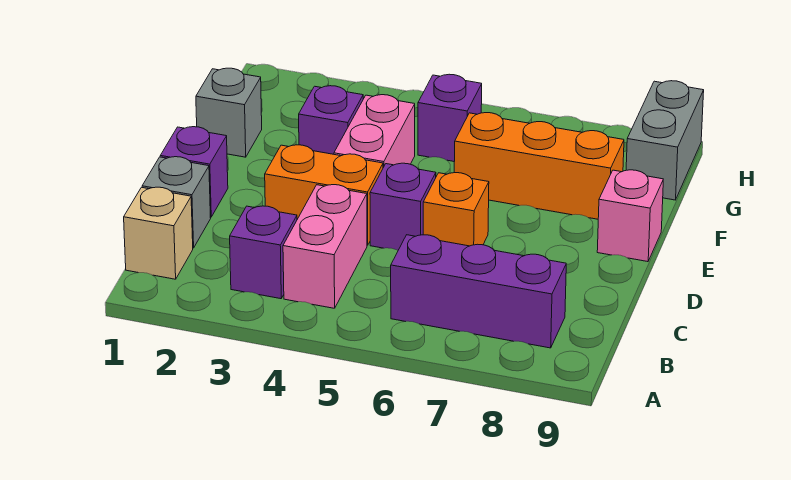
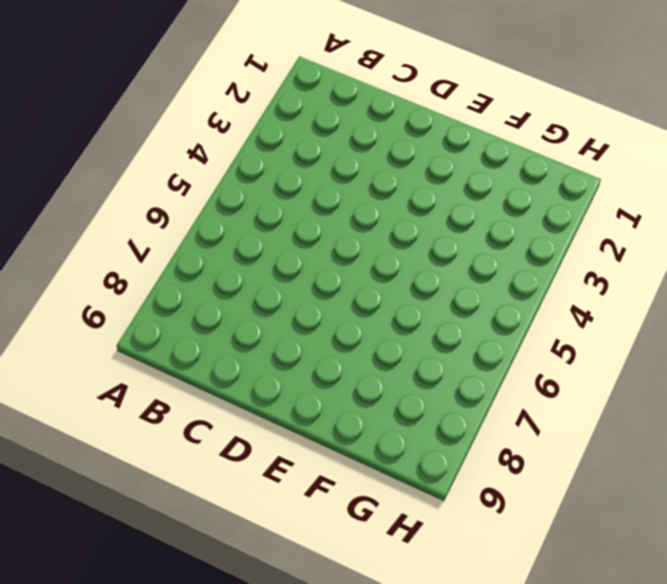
none -> tan brick B1 level 1
none -> purple brick B3 level 1
none -> pink brick B4:C4 level 1

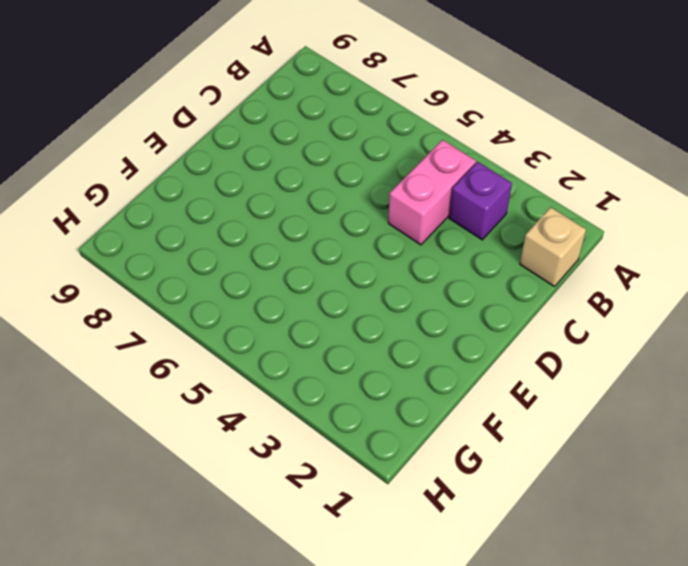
none -> purple brick B6:B8 level 1
none -> grey brick C1 level 1
none -> purple brick D1 level 1

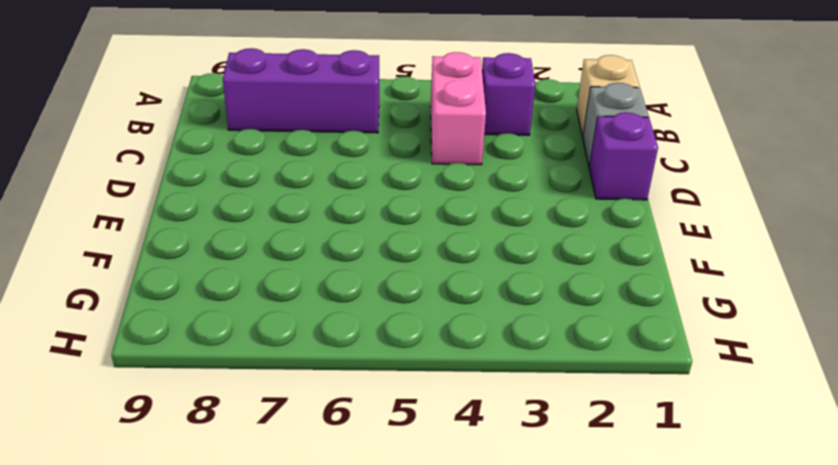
none -> orange brick D3:D4 level 1
none -> purple brick D5 level 1
none -> orange brick D6 level 1

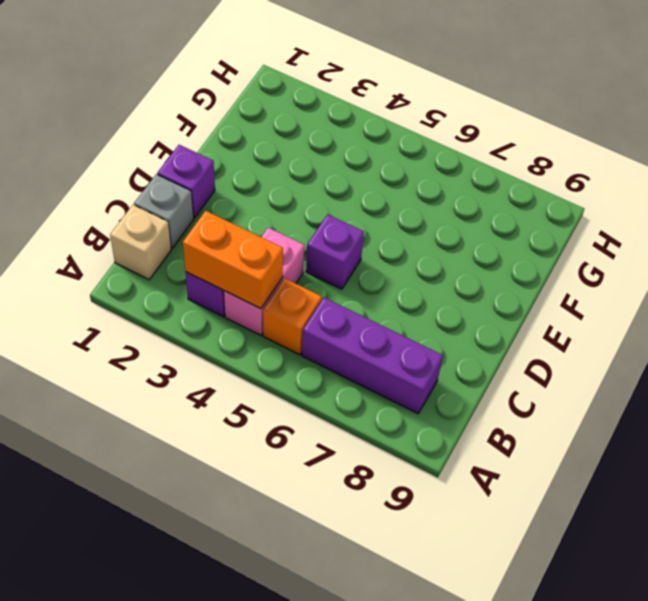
orange brick B3:B4 level 2 -> orange brick D3:D4 level 1
orange brick B5 level 1 -> orange brick D6 level 1
none -> pink brick E4:F4 level 1
none -> pink brick E9 level 1
none -> grey brick F1 level 1

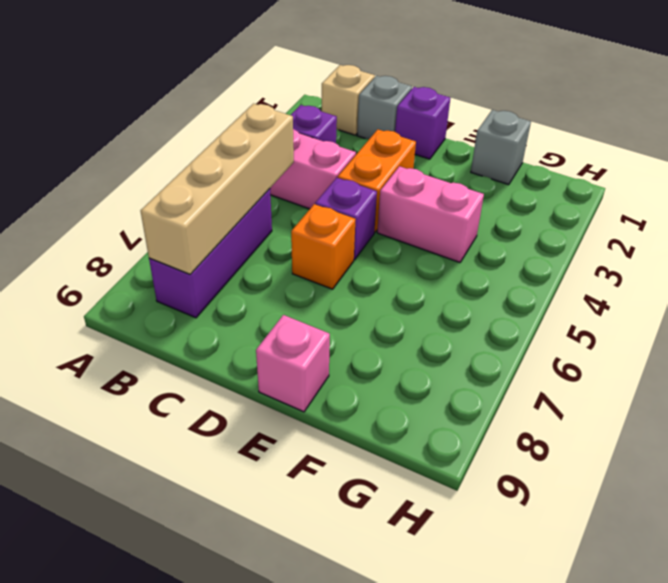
tan brick B5:B8 level 2 -> none
none -> purple brick F3 level 1
none -> orange brick F6:F8 level 1
none -> purple brick G5 level 1

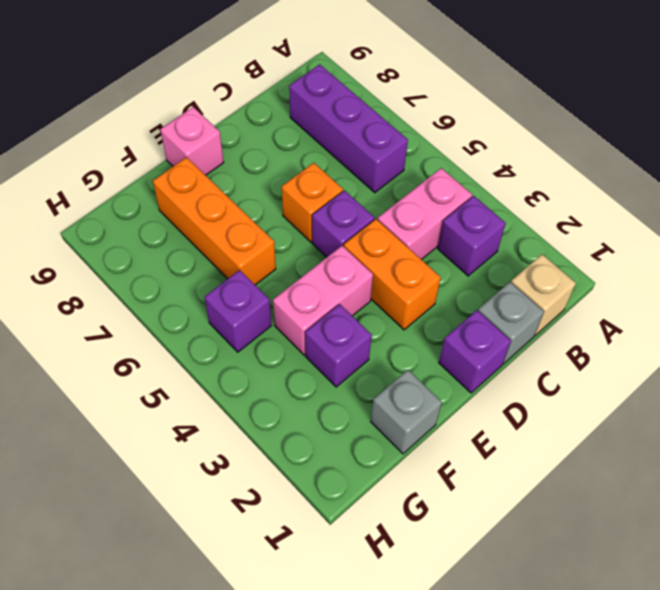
none -> grey brick G9:H9 level 1

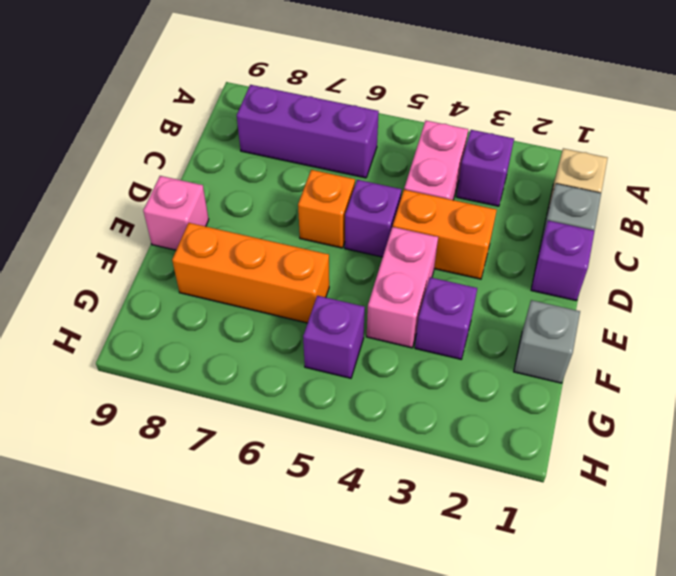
none -> grey brick G9:H9 level 1

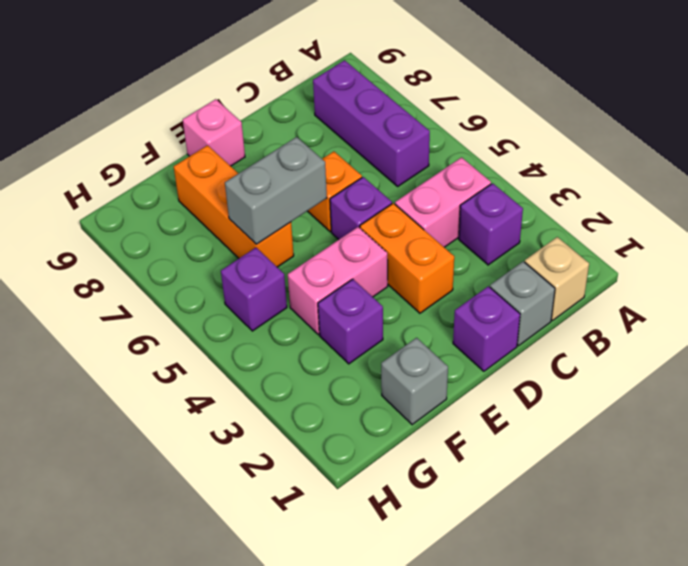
grey brick E6:F6 level 2 -> grey brick G9:H9 level 1

